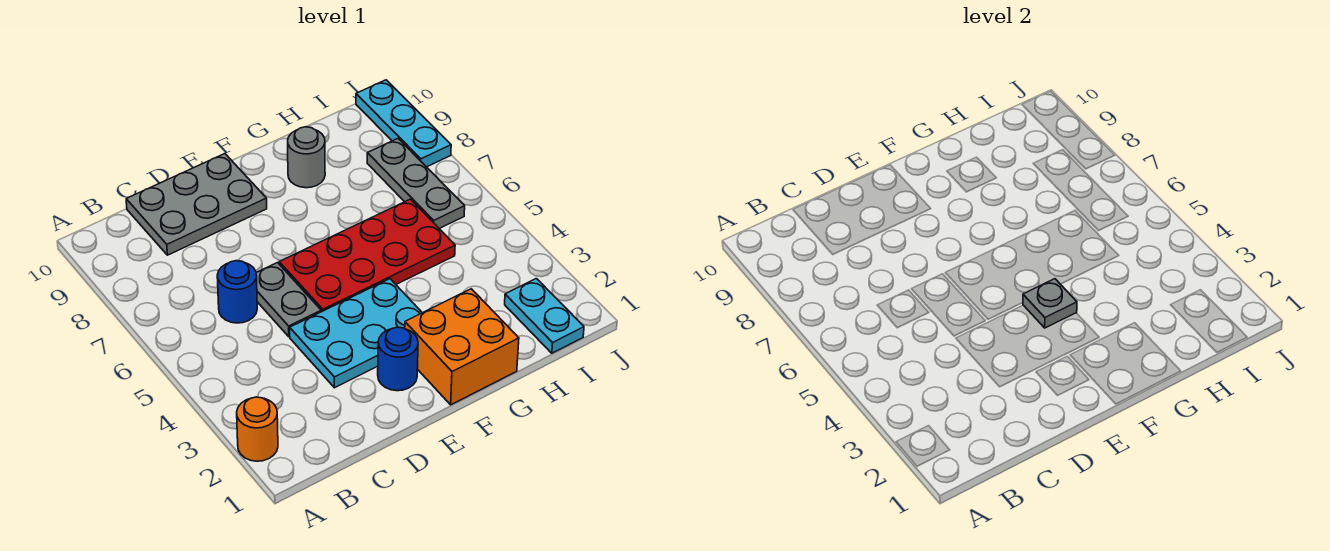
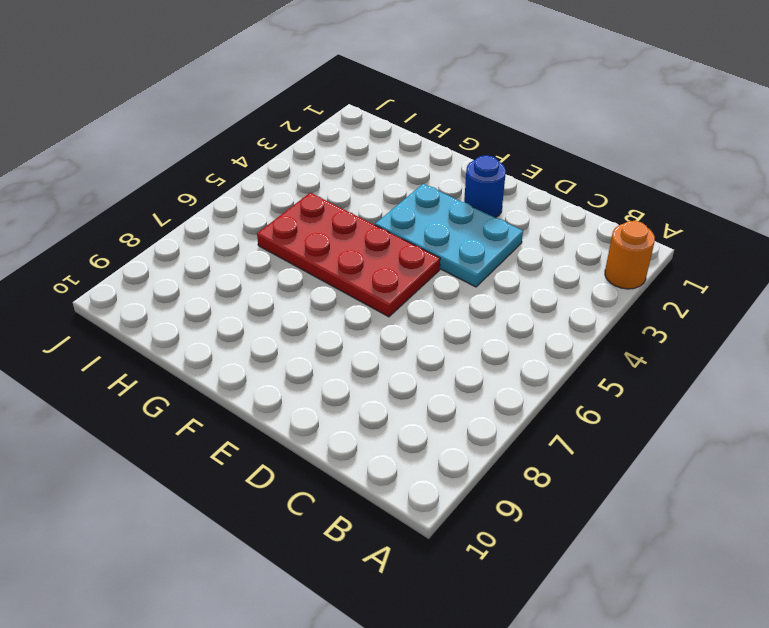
none -> blue round brick C6 level 1
none -> grey plate C9:E10 level 1
none -> grey plate D5:D6 level 1

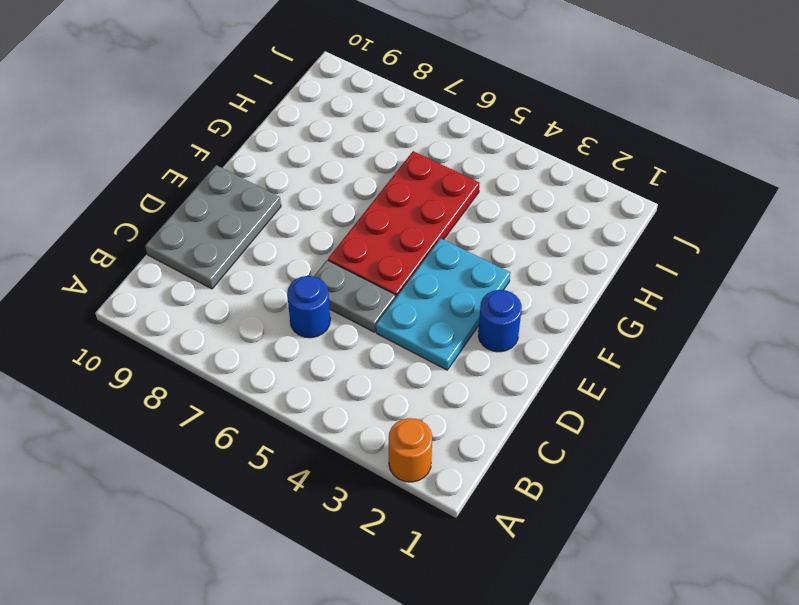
none -> orange brick F1:G2 level 1
none -> grey round brick G9 level 1
none -> cyan plate I1:I2 level 1

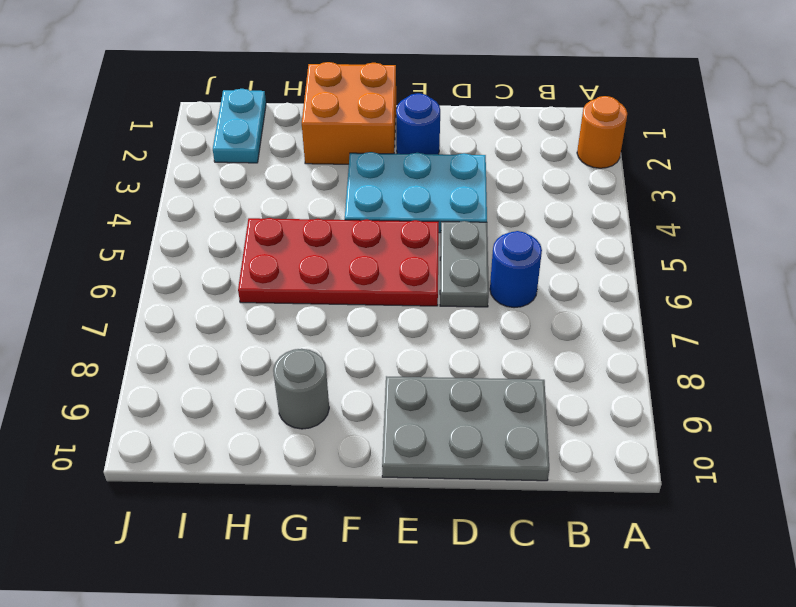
none -> grey plate I6:I8 level 1
none -> cyan plate J8:J10 level 1
none -> grey plate F4 level 2

